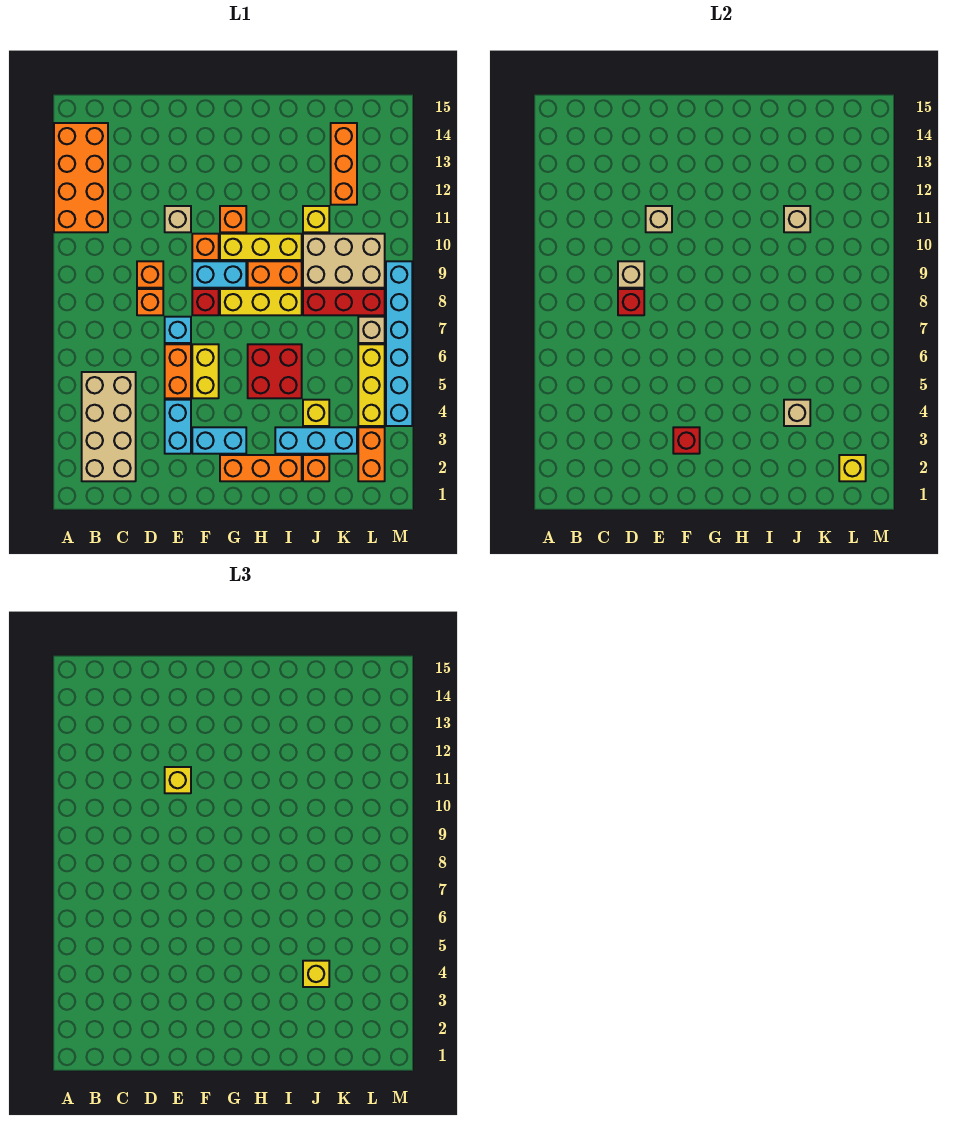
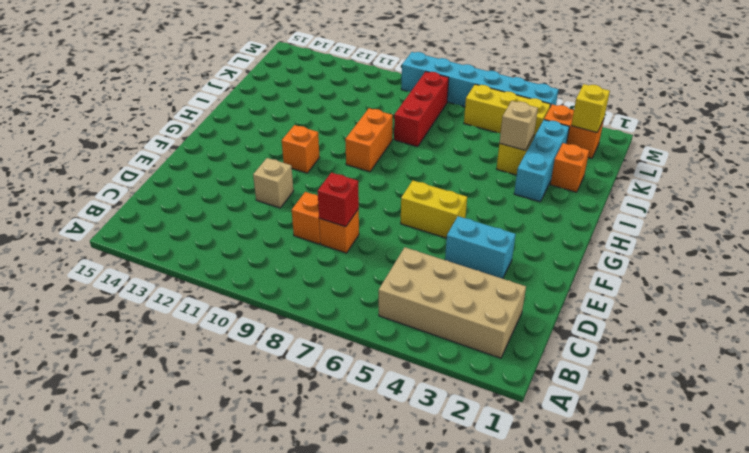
none -> orange brick A11:B14 level 1
none -> orange brick E5:E6 level 1
none -> cyan brick E7 level 1
none -> cyan brick F3:G3 level 1

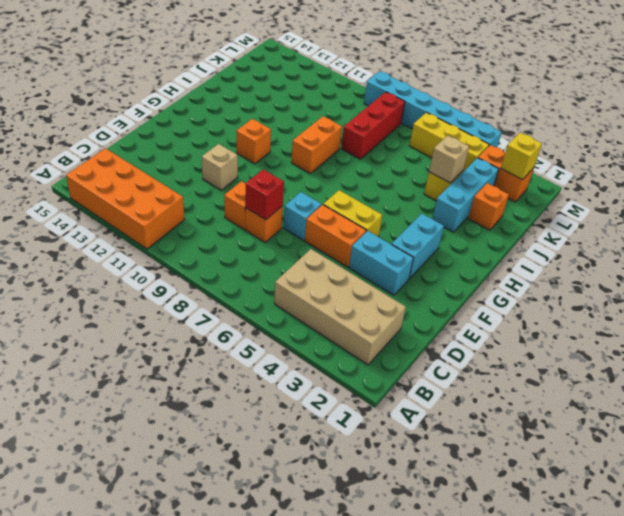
none -> red brick F8 level 1
none -> cyan brick F9:G9 level 1
none -> orange brick F10 level 1
none -> orange brick G2:I2 level 1

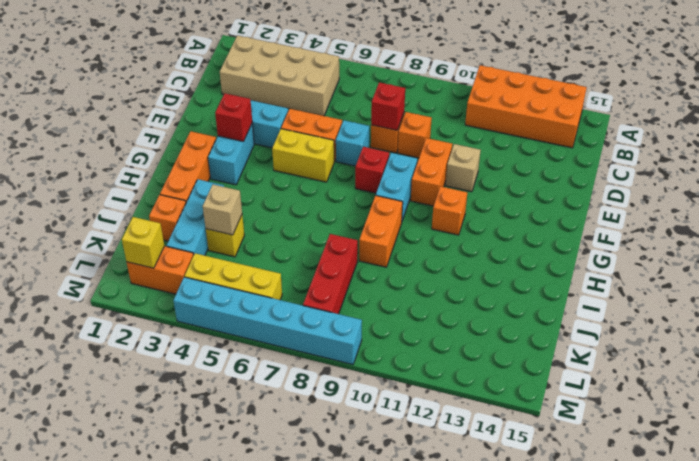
orange brick E10:F10 level 1 -> orange brick F10 level 1
none -> yellow brick G8:I8 level 1
none -> yellow brick G10:I10 level 1
none -> red brick H5:I6 level 1
none -> tan brick J9:L10 level 1

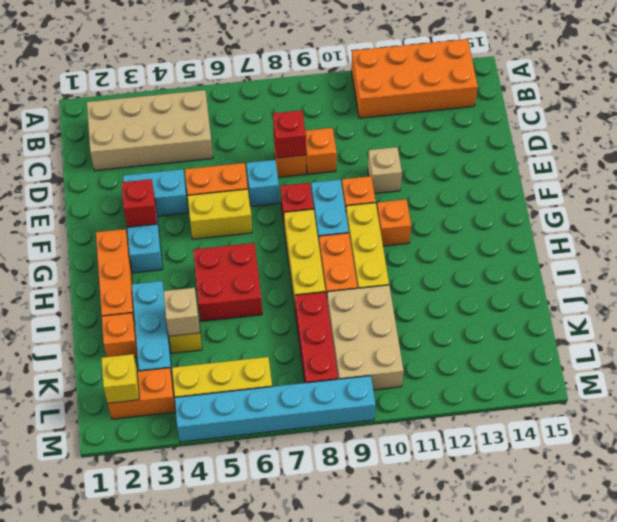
none -> yellow brick J11 level 1
none -> orange brick K12:K14 level 1
none -> tan brick L7 level 1
none -> tan brick D9 level 2

